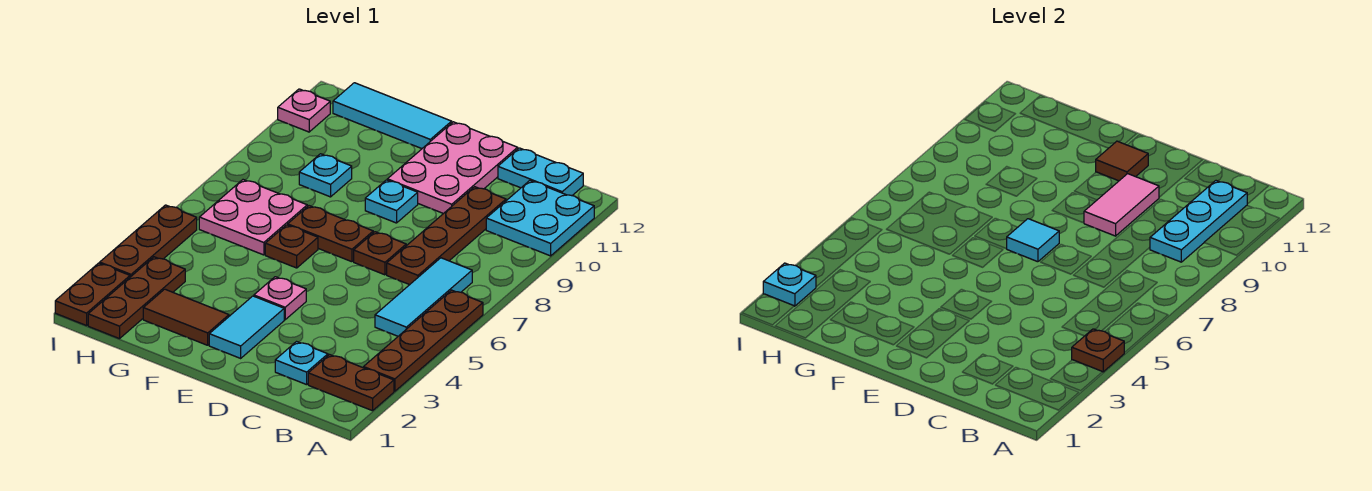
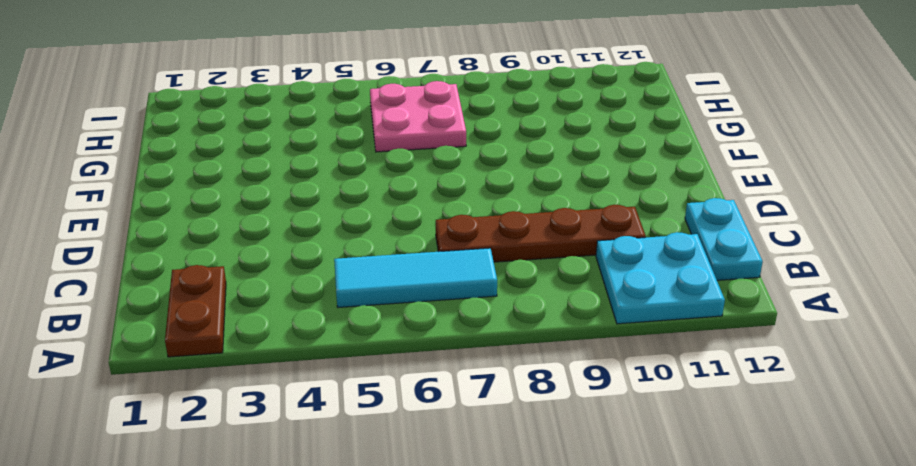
none -> brown plate A3:A6 level 1
none -> cyan plate C2 level 1
none -> brown plate D7 level 1

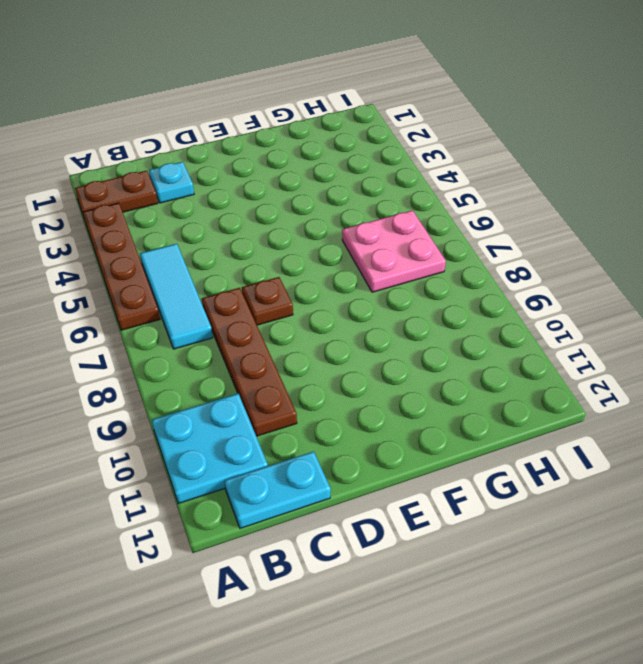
none -> pink plate D10:E12 level 1
none -> cyan tile E2:E3 level 1
none -> pink plate E4 level 1

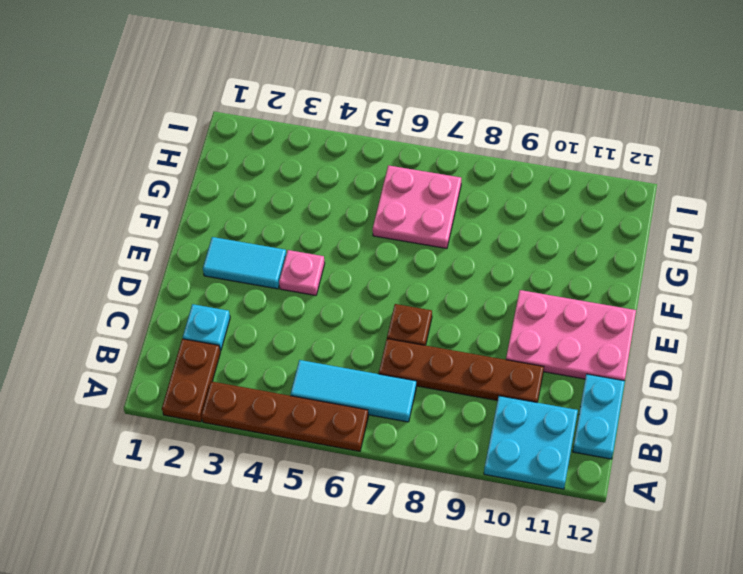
none -> brown plate E7:F7 level 1
none -> cyan plate E9 level 1
none -> brown tile F2:G2 level 1

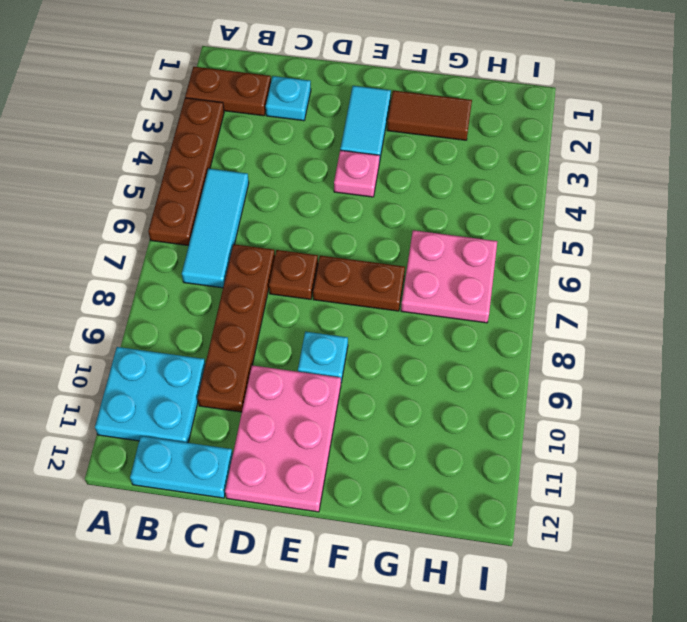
none -> brown plate F6 level 1
none -> cyan tile F12:H12 level 1
none -> cyan plate G9 level 1

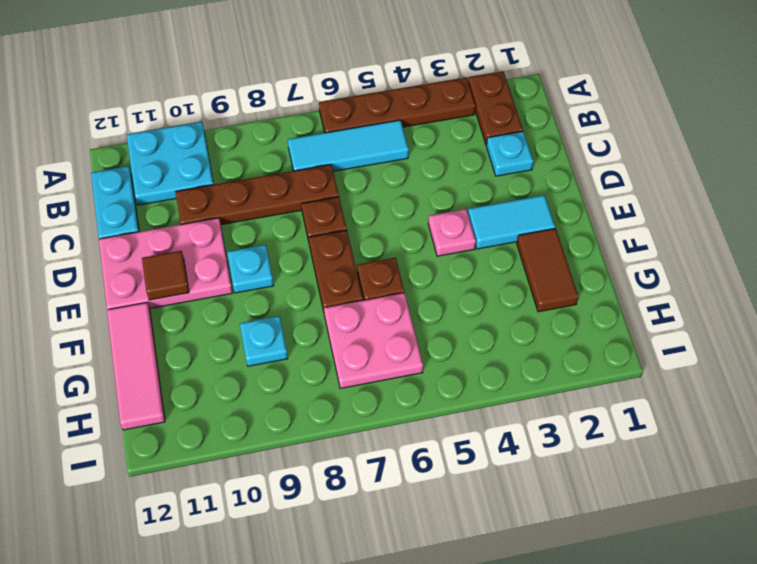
pink tile F12:H12 level 1 -> cyan tile F12:H12 level 1
none -> brown plate H1:H3 level 1
none -> brown plate I1:I2 level 1
none -> brown plate I3:I5 level 1

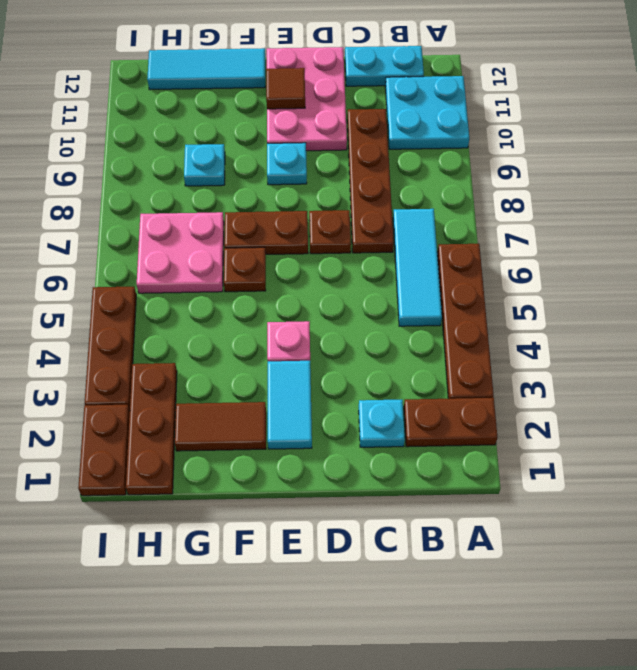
none -> pink plate I11 level 1
none -> brown plate A4 level 2
none -> cyan plate B9:B11 level 2

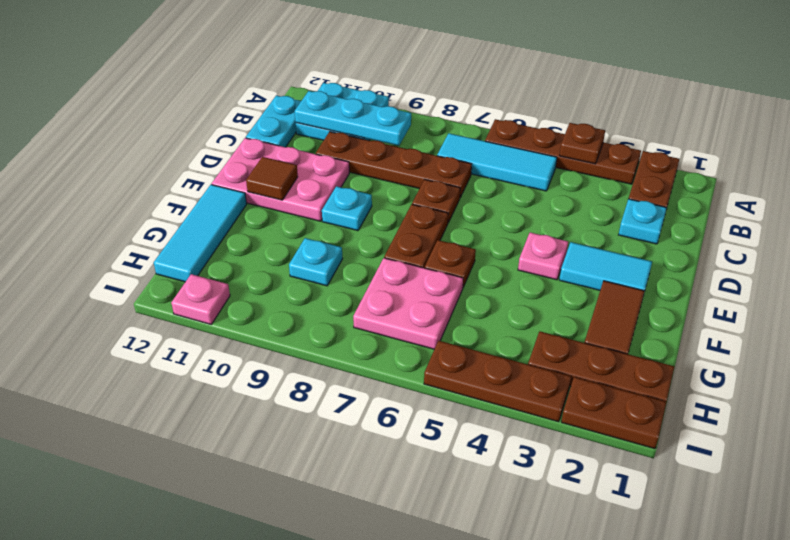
none -> pink tile D9:D10 level 2
none -> cyan tile E7 level 2
none -> cyan plate I2 level 2

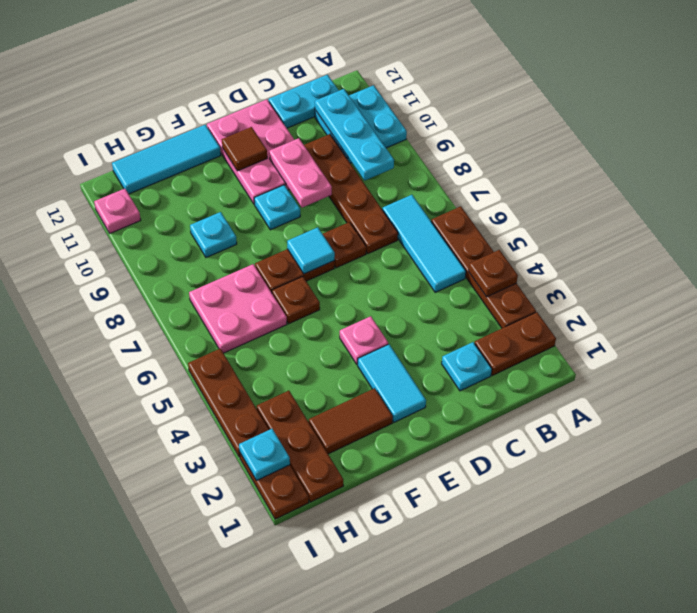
pink plate D9:D10 level 2 -> pink tile D9:D10 level 2

